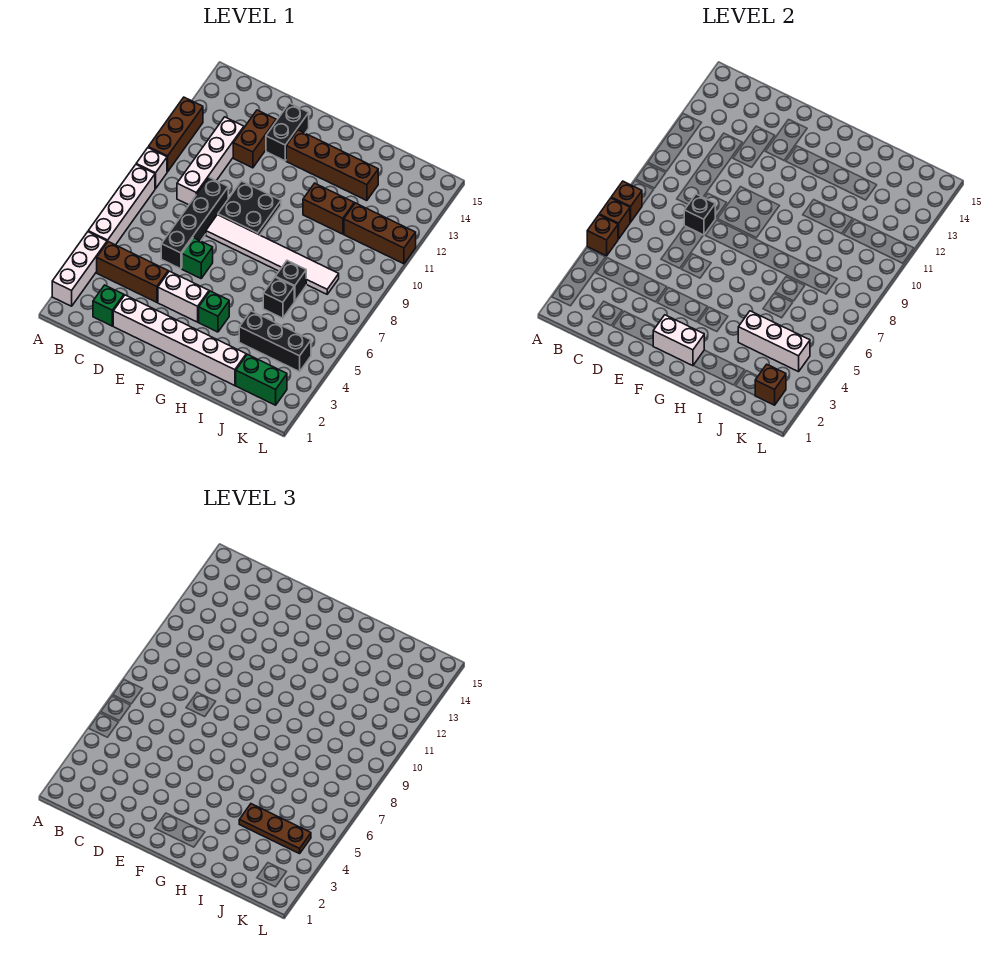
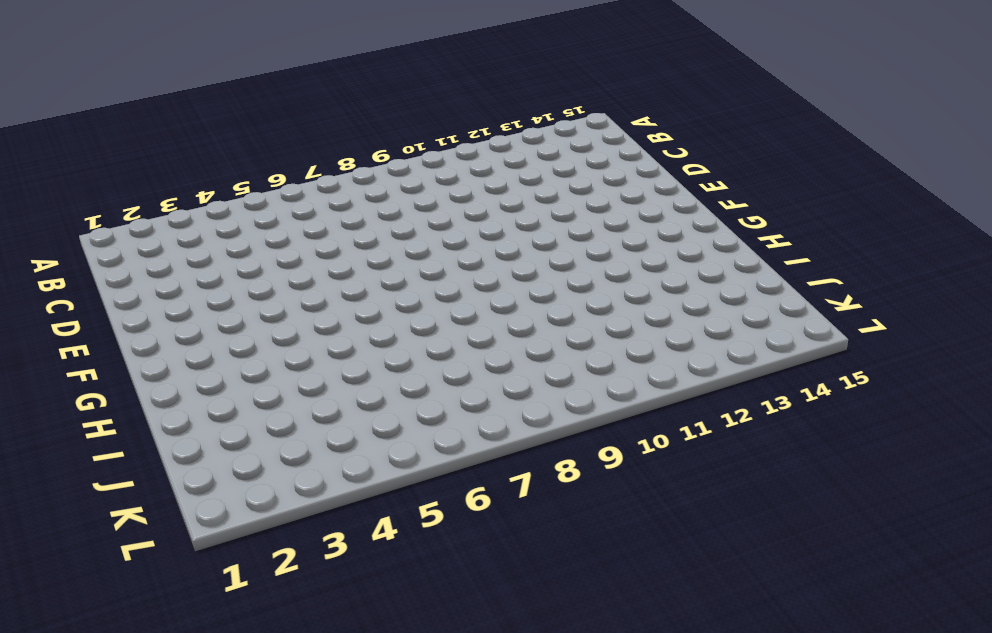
none -> white brick A2:A4 level 1
none -> white brick A5:A8 level 1
none -> white brick A9 level 1
none -> brown brick A10:A12 level 1

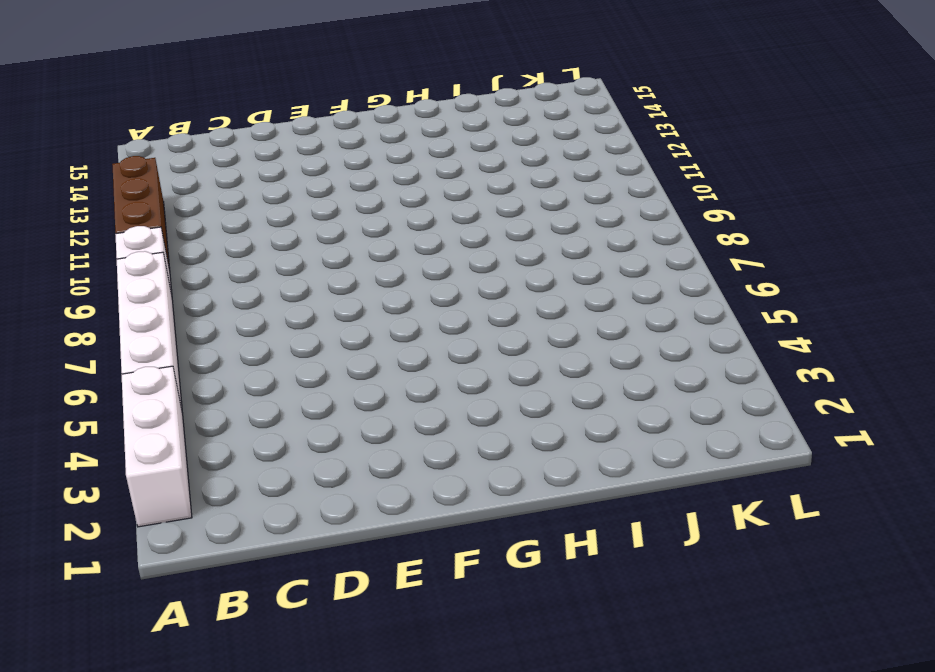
none -> brown brick B4:D4 level 1
none -> green brick C2 level 1
none -> white brick C9:C12 level 1
none -> white brick D2:I2 level 1

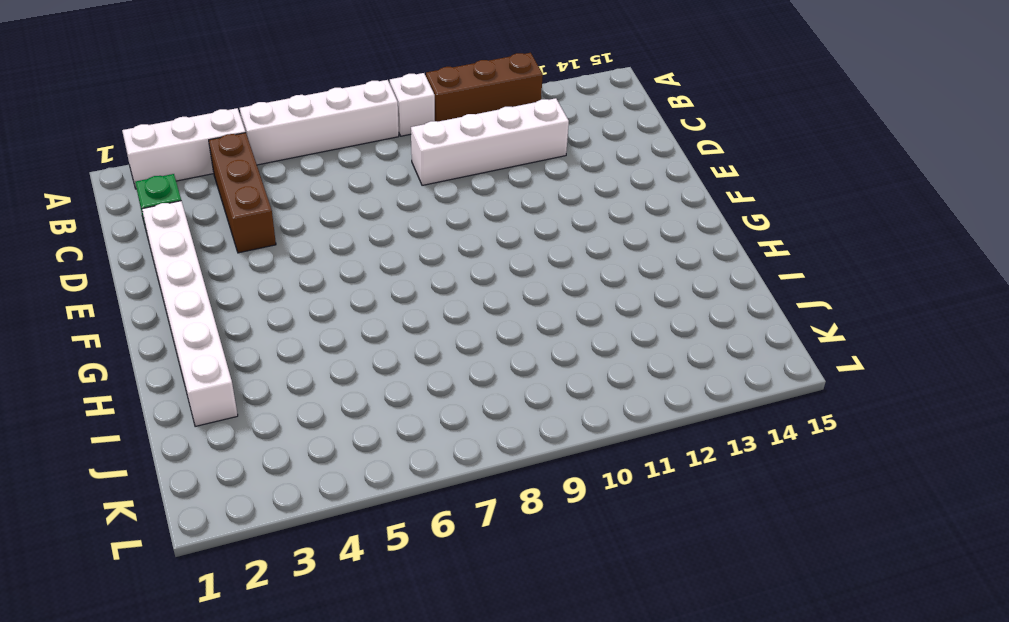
none -> black brick D6:D9 level 1
none -> brown brick D12:D13 level 1
none -> white brick E4:F4 level 1
none -> green brick E6 level 1

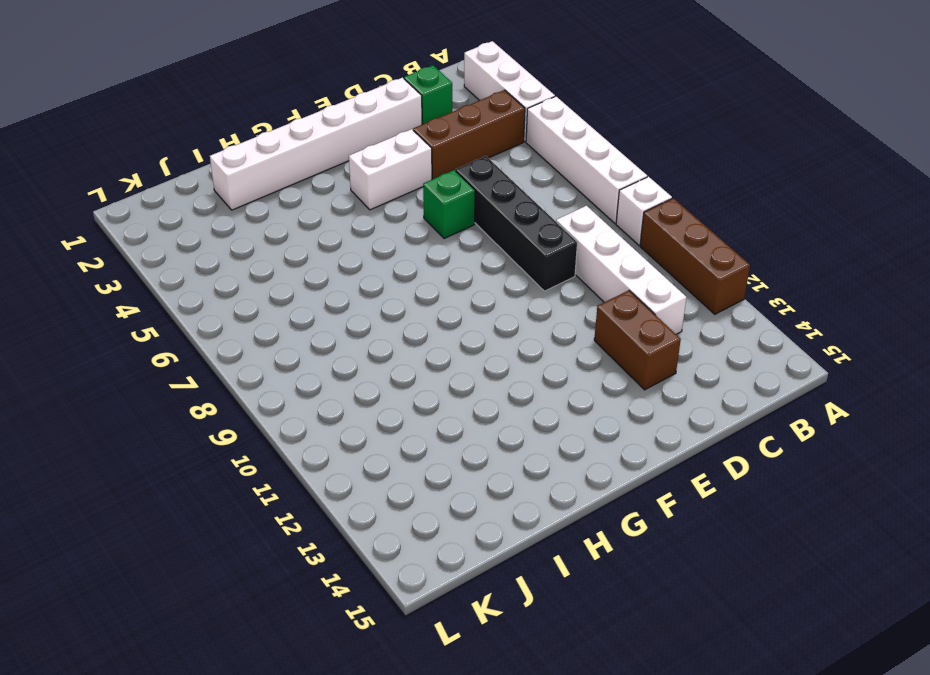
none -> white tile E8:J8 level 1
none -> black plate E9:F10 level 1
none -> black brick E13:E14 level 1
none -> brown brick F13:I13 level 1

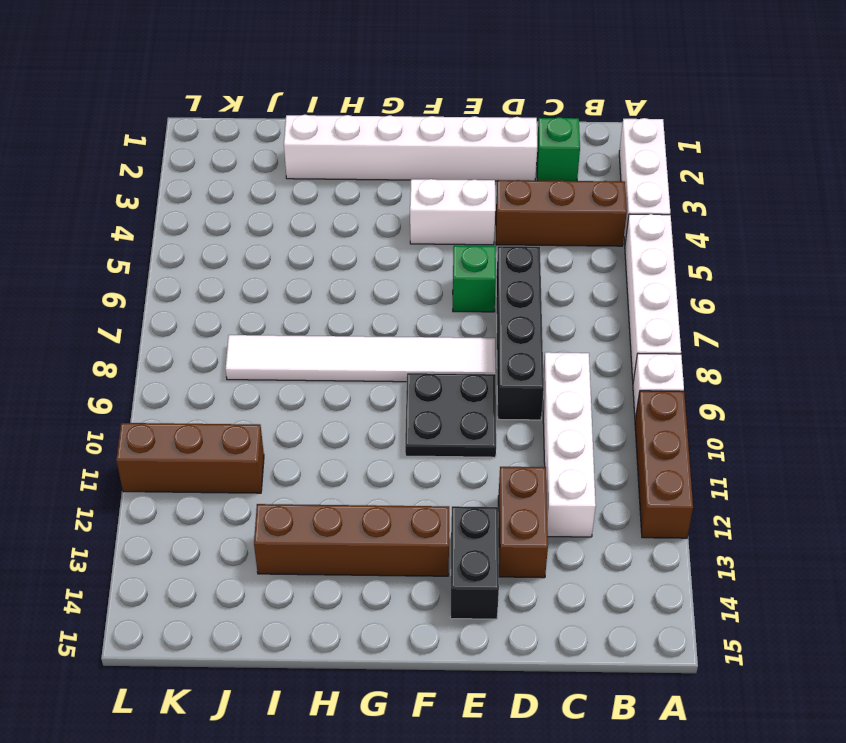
none -> green brick G4 level 1
none -> brown brick H11:I11 level 1
none -> black brick I4:K4 level 1
none -> black brick I6 level 1

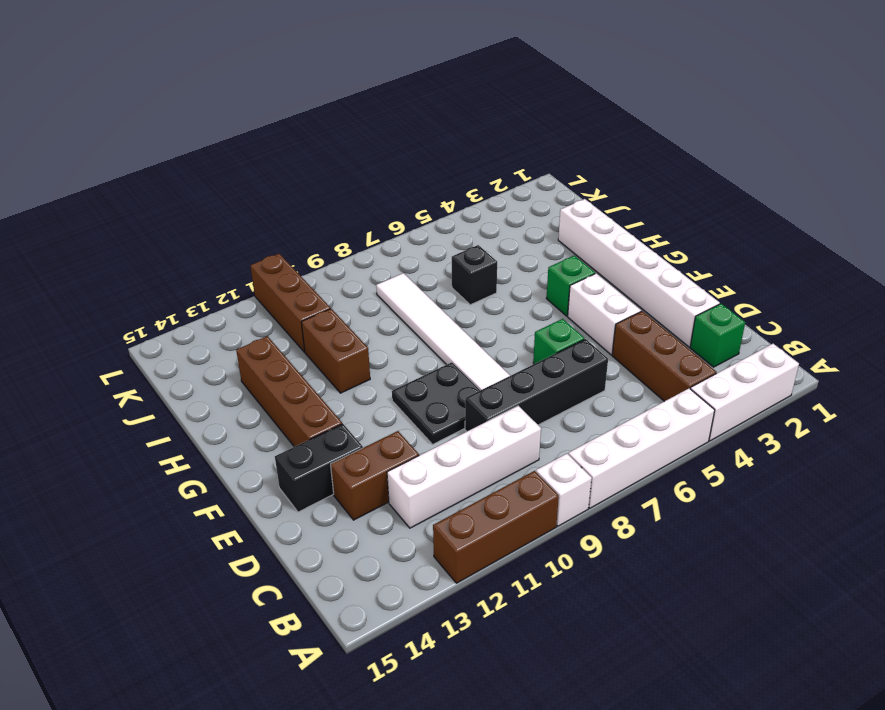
none -> black brick I4:K4 level 1
none -> black brick I7 level 1
none -> green brick J2:K2 level 1
none -> brown brick A5 level 2

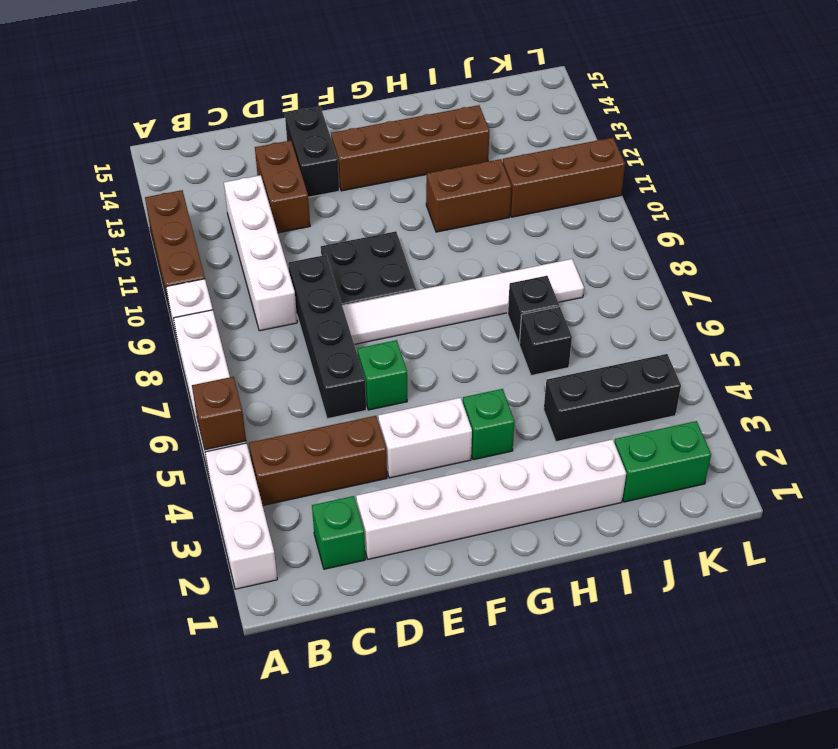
none -> brown brick A6 level 2
none -> brown brick A7 level 2
none -> black brick D8 level 2
none -> white brick F2:G2 level 2

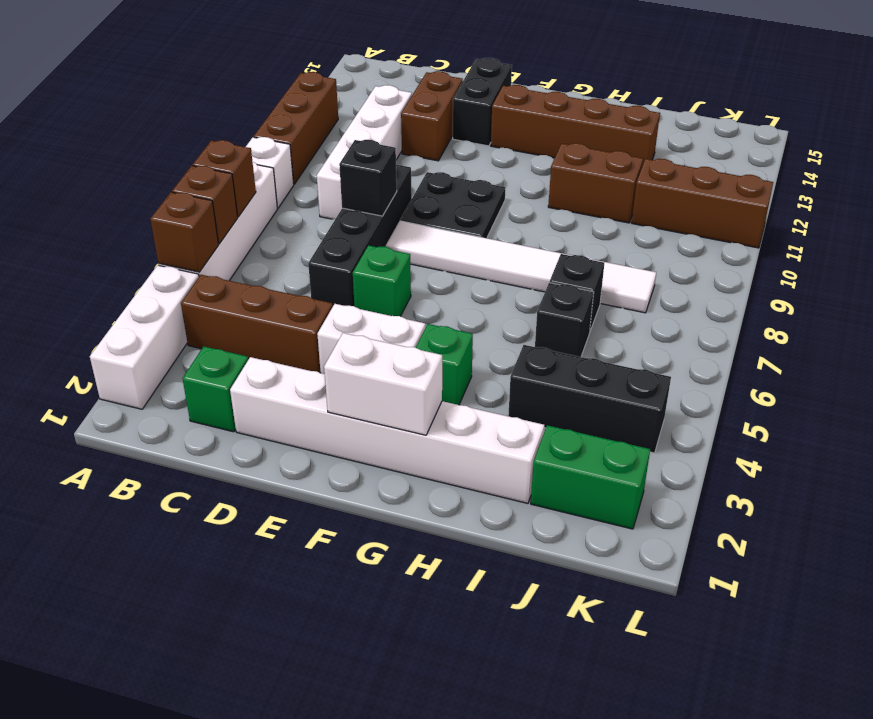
none -> white brick I4:K4 level 2
none -> brown brick K2 level 2
none -> brown plate I4:K4 level 3

